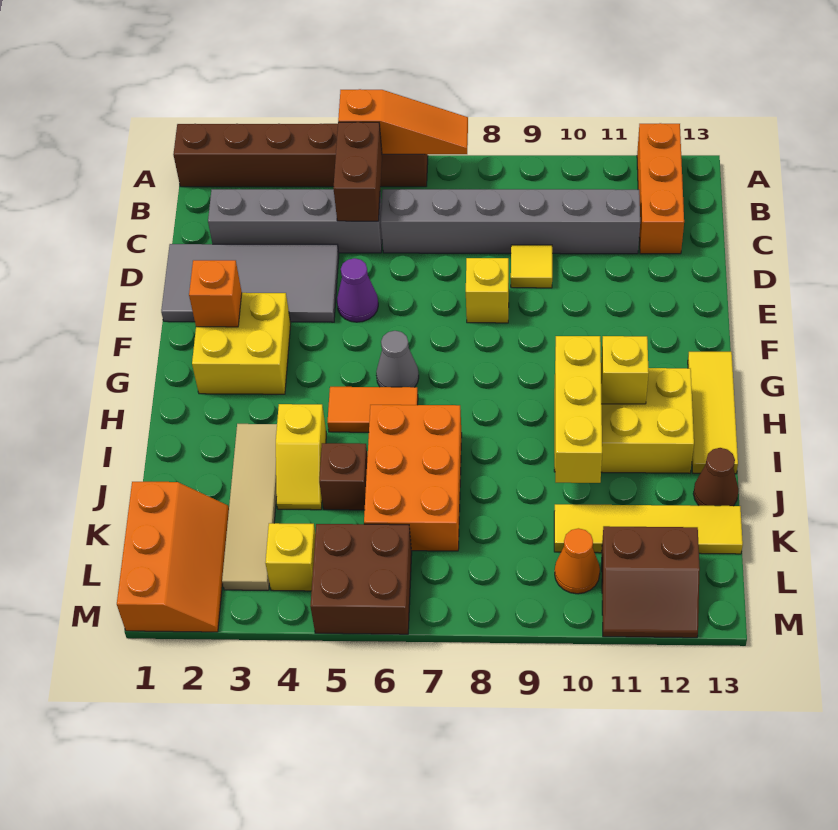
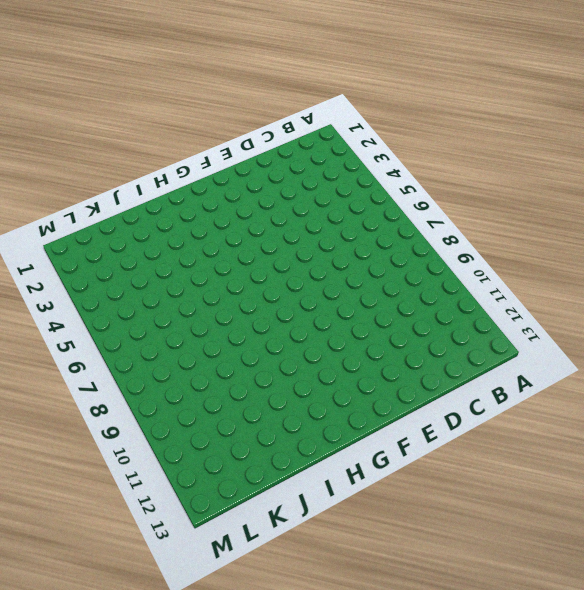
none -> brown brick A1:A6 level 1
none -> orange brick A12:C12 level 1
none -> grey brick C2:C5 level 1

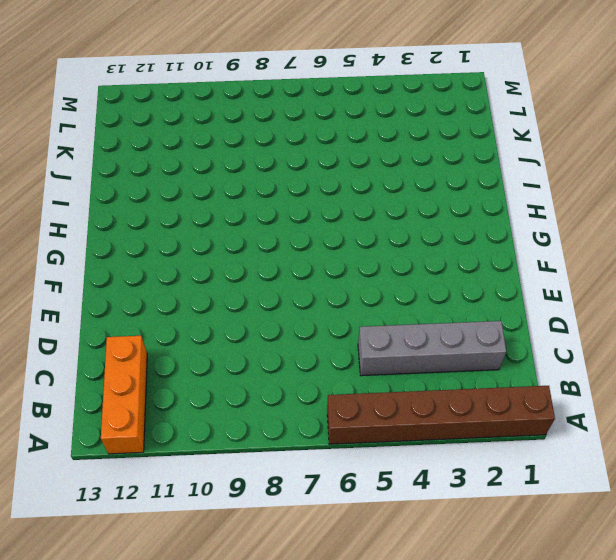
none -> grey brick C6:C11 level 1
none -> grey tile D1:E4 level 1
none -> yellow tile D9 level 1

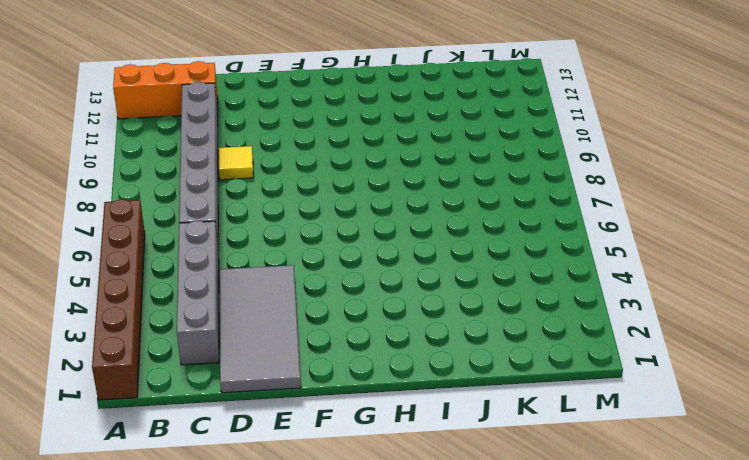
none -> purple cone E5 level 1
none -> yellow brick E8 level 1
none -> yellow brick F2:G3 level 1

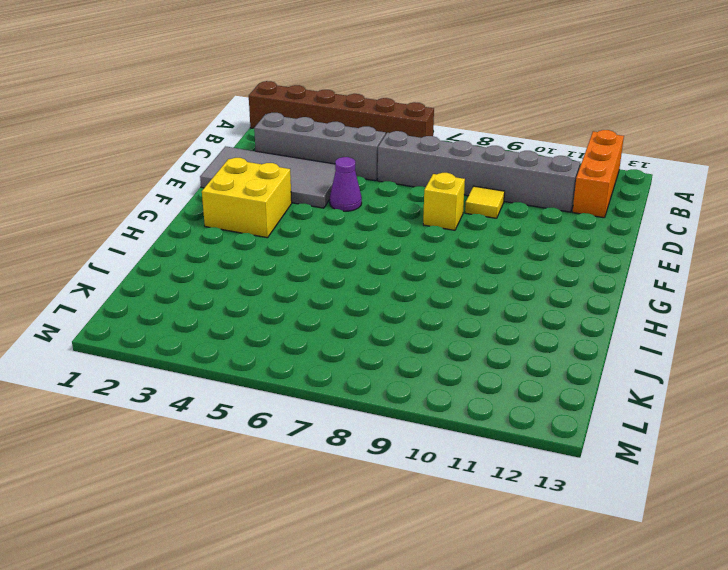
none -> grey cone G6 level 1
none -> yellow tile G13:I13 level 1
none -> orange tile H5:H6 level 1

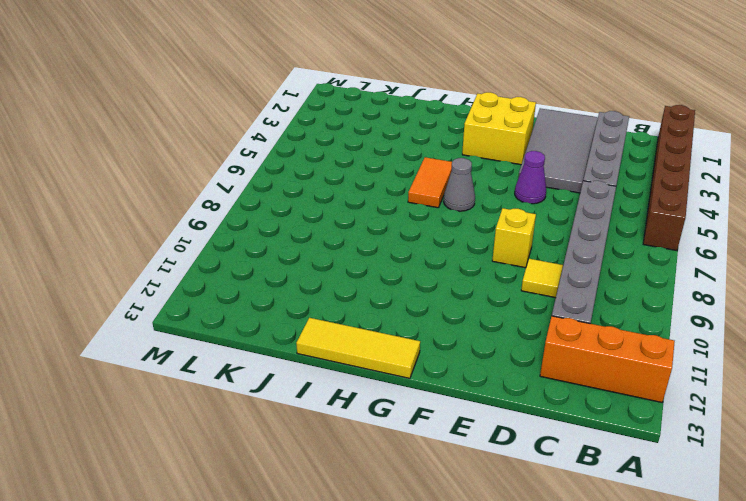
none -> yellow brick H10:I12 level 1
none -> tan tile I3:L3 level 1
none -> yellow slope I4:J4 level 1 top I

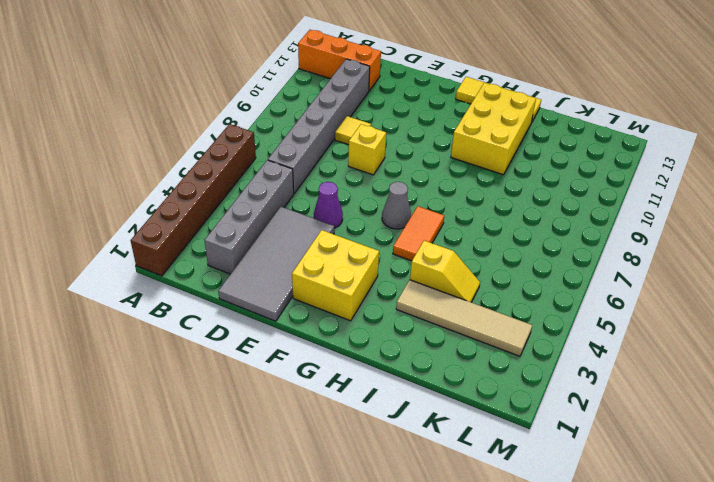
none -> orange brick I6:K7 level 1
none -> brown brick J5 level 1
none -> brown cone J13 level 1

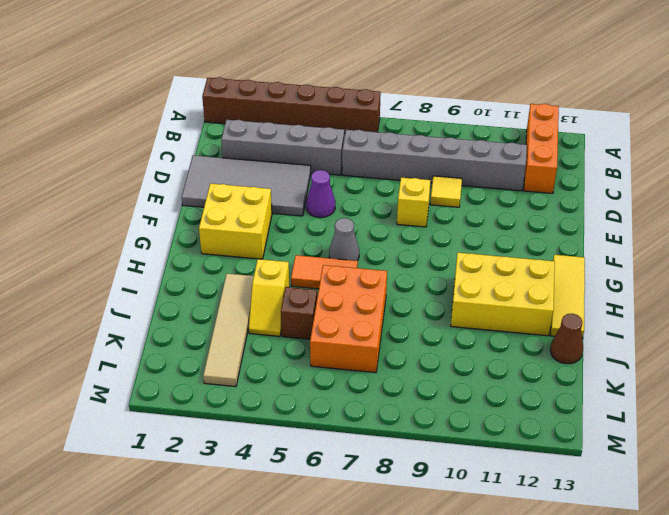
none -> orange slope K1:M2 level 1 top 1
none -> yellow tile K10:K13 level 1
none -> yellow brick L4 level 1

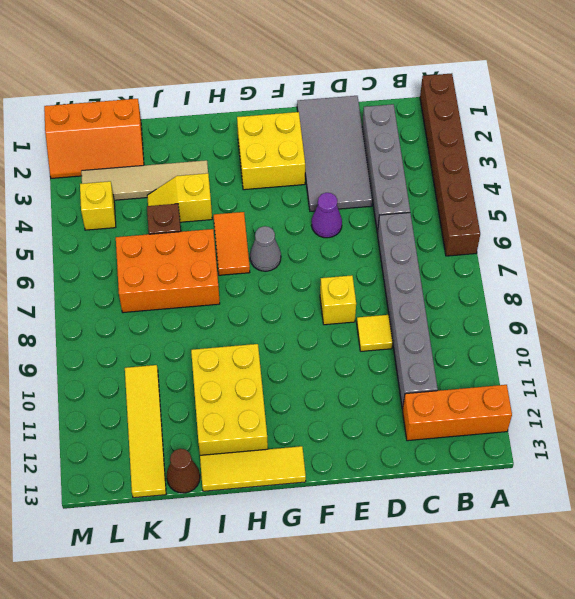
none -> brown brick L5:M6 level 1
none -> orange cone L10 level 1
none -> brown slope L11:M12 level 1 top L

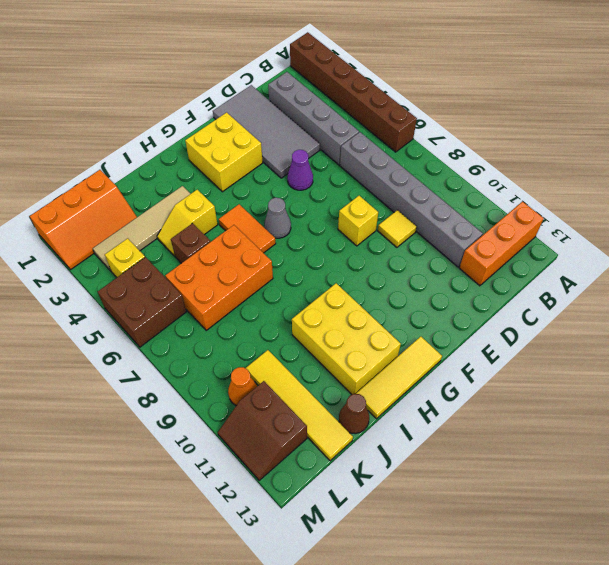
none -> orange slope A5:A7 level 2 top 5
none -> brown brick B5:C5 level 2
none -> orange brick F2 level 2

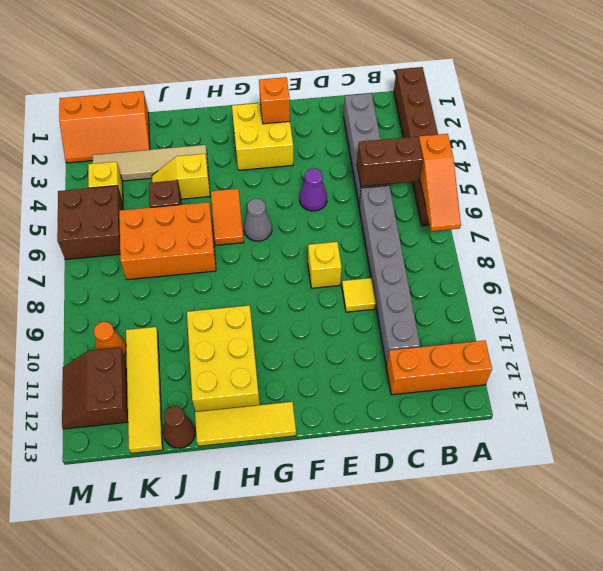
none -> grey tile D1:E4 level 1
none -> yellow brick H10:J10 level 2
none -> yellow brick H11 level 2

